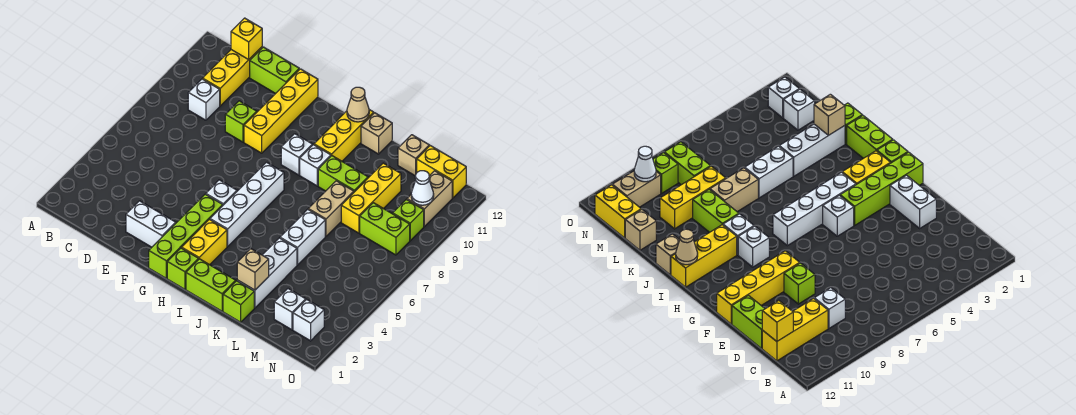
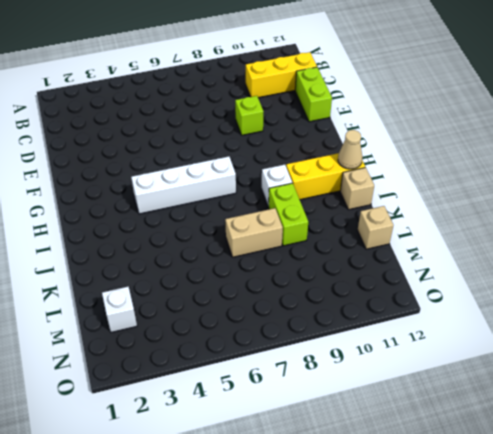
none -> white brick C9 level 1
none -> white brick E2:F2 level 1
none -> yellow brick F9:F12 level 1
none -> lime brick G1:G4 level 1

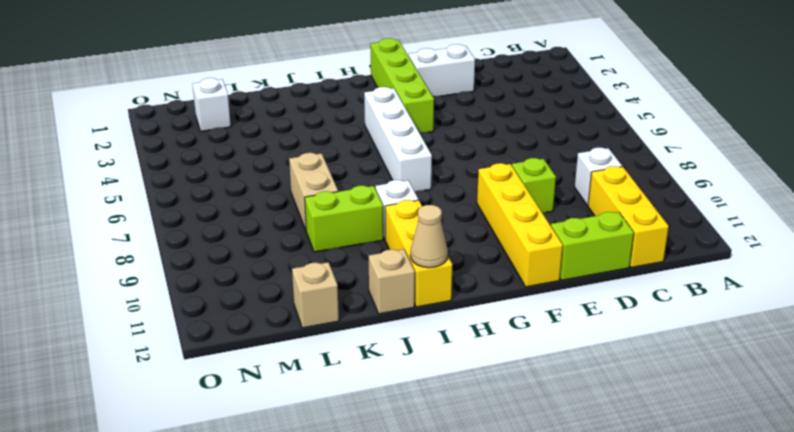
none -> white brick G5 level 1
none -> lime brick H1 level 1
none -> yellow brick H2:H3 level 1
none -> white brick H9 level 1

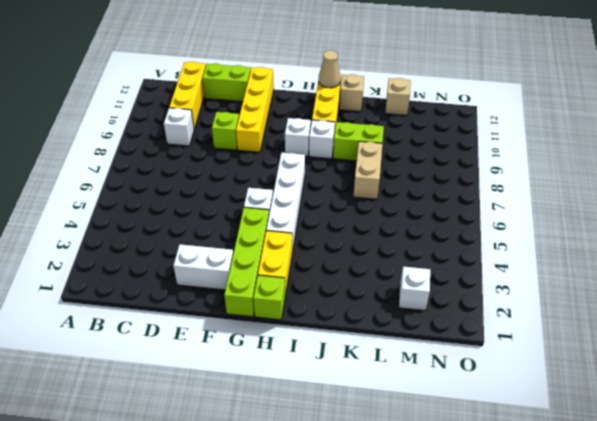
none -> lime brick I1:J1 level 1
none -> lime brick K1 level 1
none -> white brick K2:K4 level 1
none -> white brick K5:K6 level 1

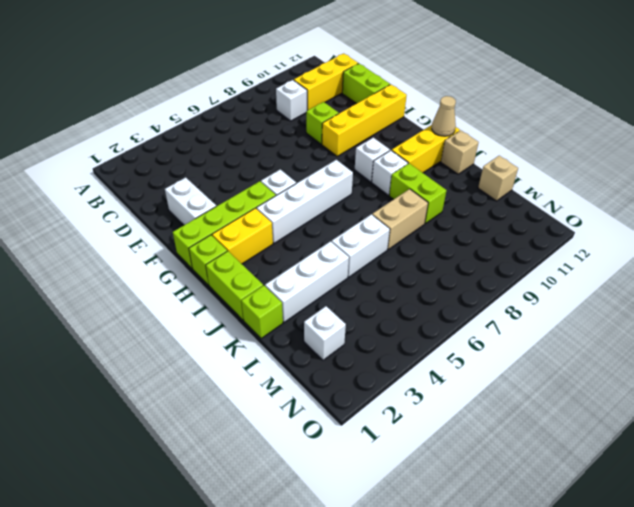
none -> yellow brick L8:L10 level 1
none -> lime brick M8:N8 level 1
none -> yellow brick M12:N12 level 1
none -> white brick N2 level 1

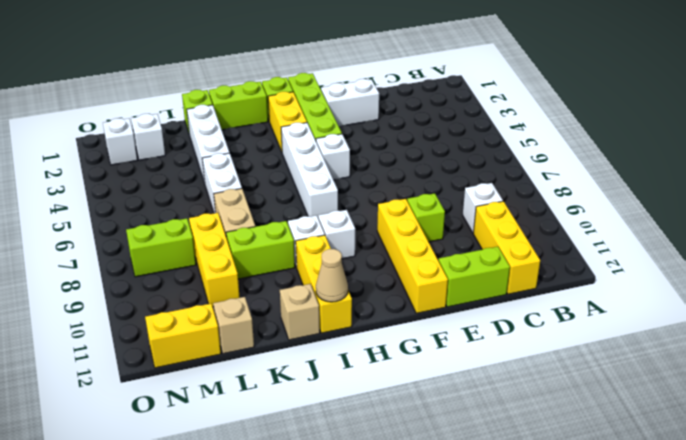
none -> lime brick N9 level 1
none -> tan brick N10:N11 level 1
none -> yellow brick C12 level 2
none -> tan brick K2 level 2

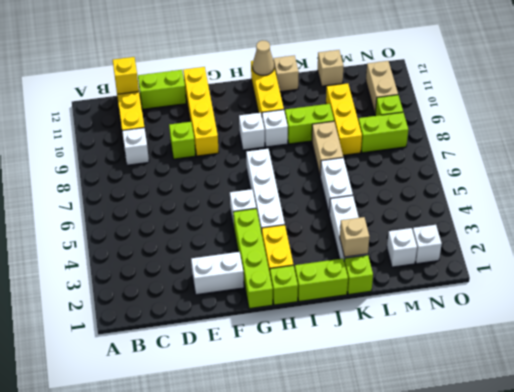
none -> yellow brick M12:N12 level 1
none -> white cone N10 level 2

